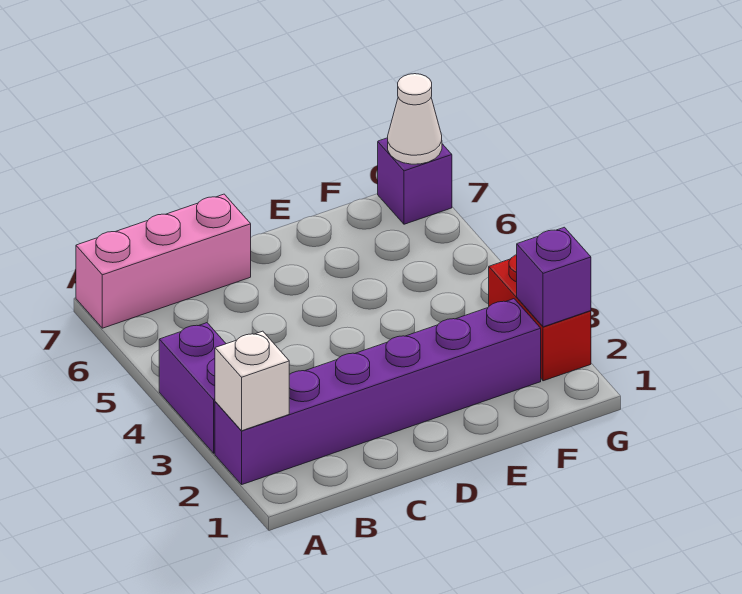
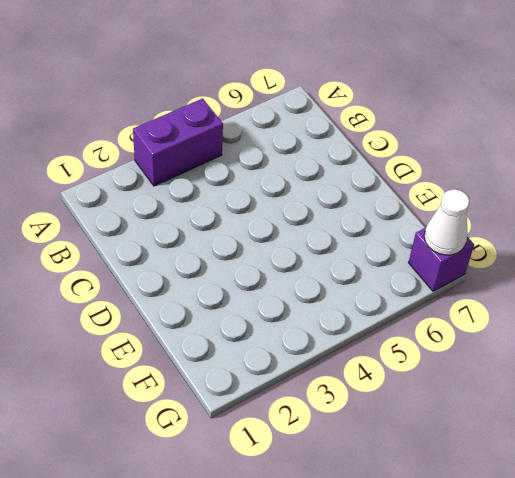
none -> purple brick A2:F2 level 1
none -> pink brick A7:C7 level 1

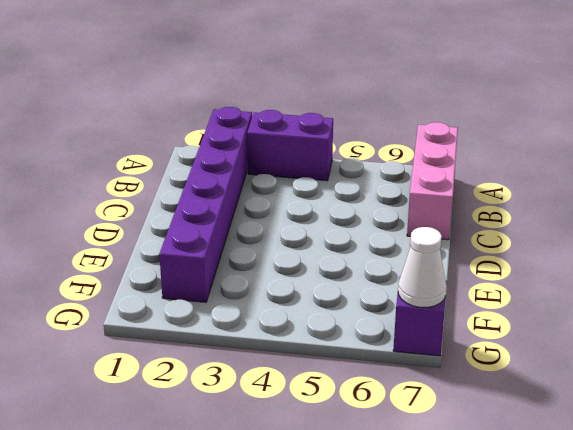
none -> red brick G2:G3 level 1
none -> white brick A2 level 2

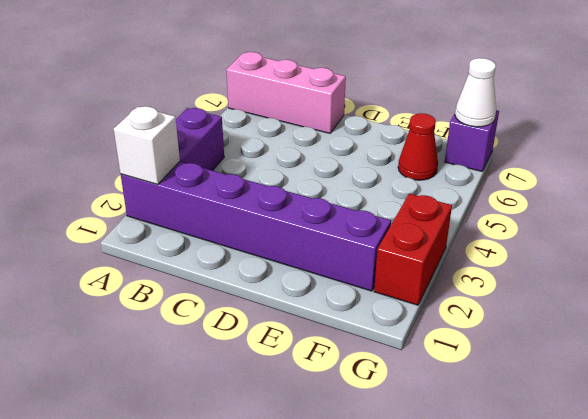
red cone F6 level 1 -> none
none -> purple brick G2 level 2

